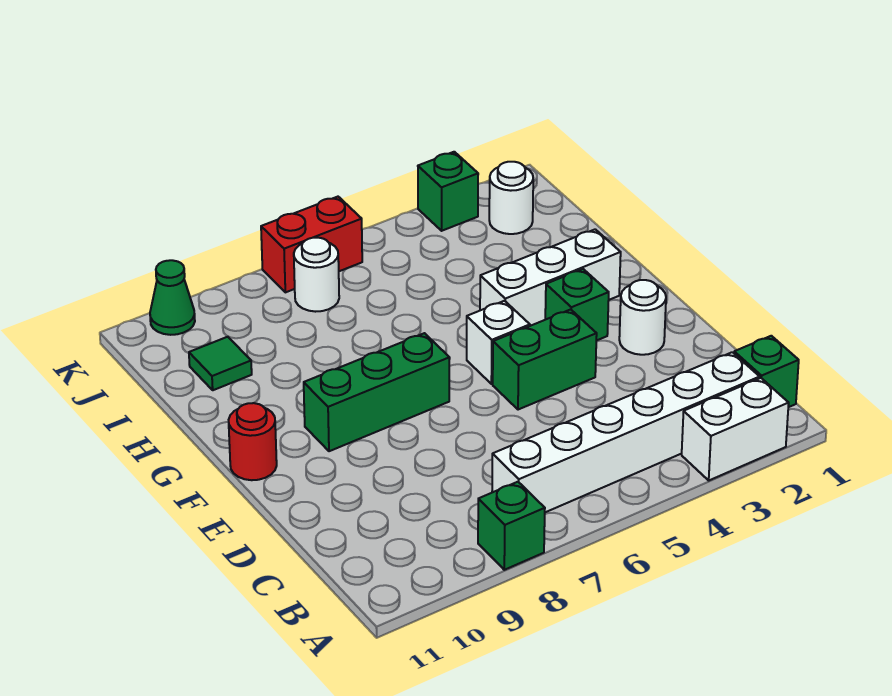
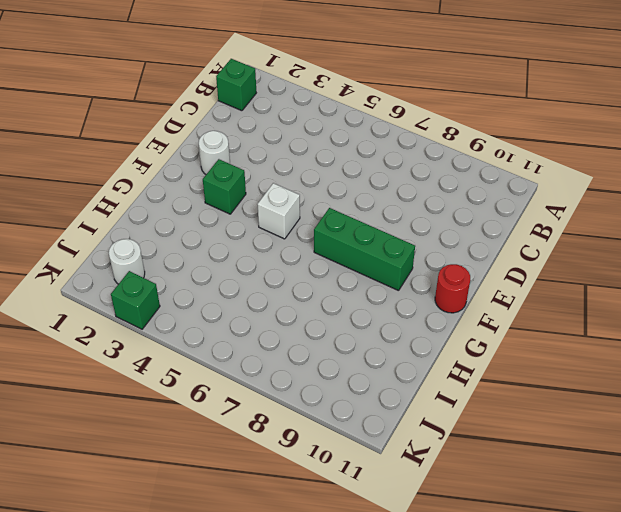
none -> white brick A2:A3 level 1
none -> green brick A8 level 1
none -> white brick B2:B7 level 1

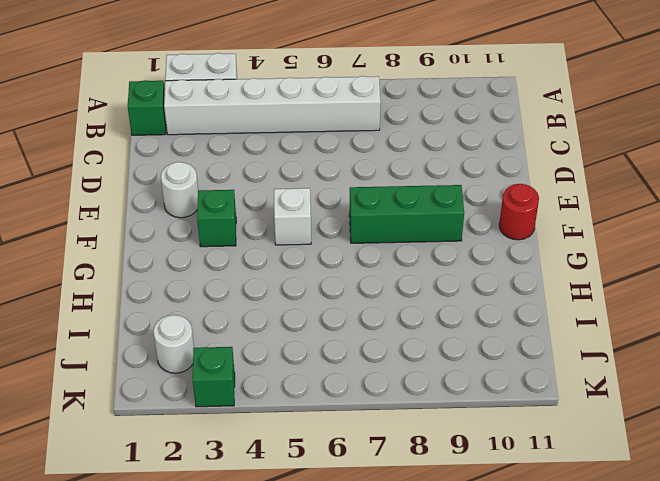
none -> green brick A8 level 1
none -> green brick E4:E5 level 1
none -> white brick G2:G4 level 1

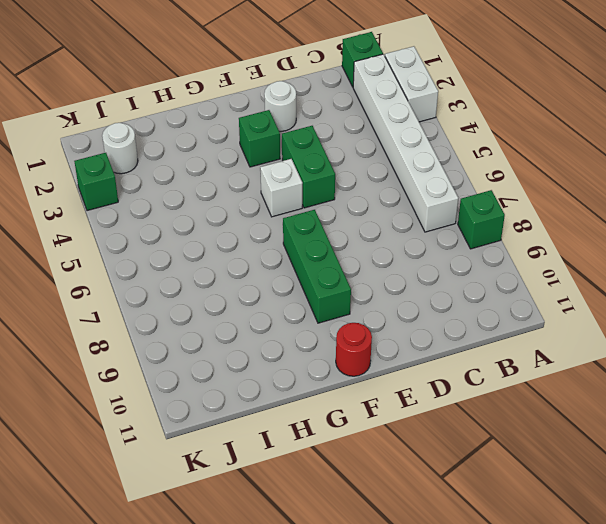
none -> white brick G2:G4 level 1
none -> green tile I10 level 1
none -> white round brick J7 level 1

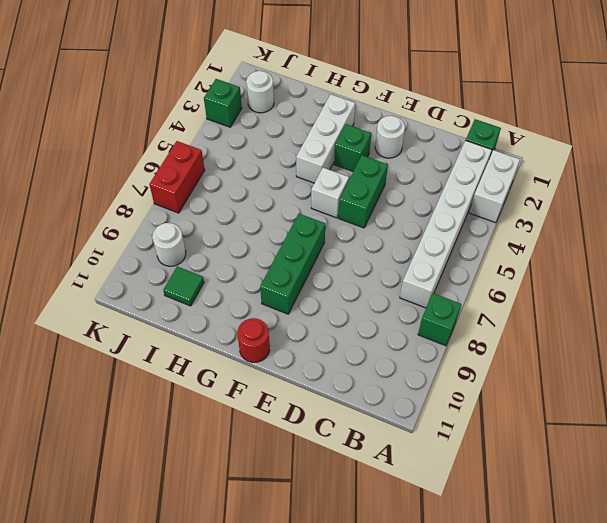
white round brick J9 level 1 -> white round brick J7 level 1
none -> green cone K10 level 1

